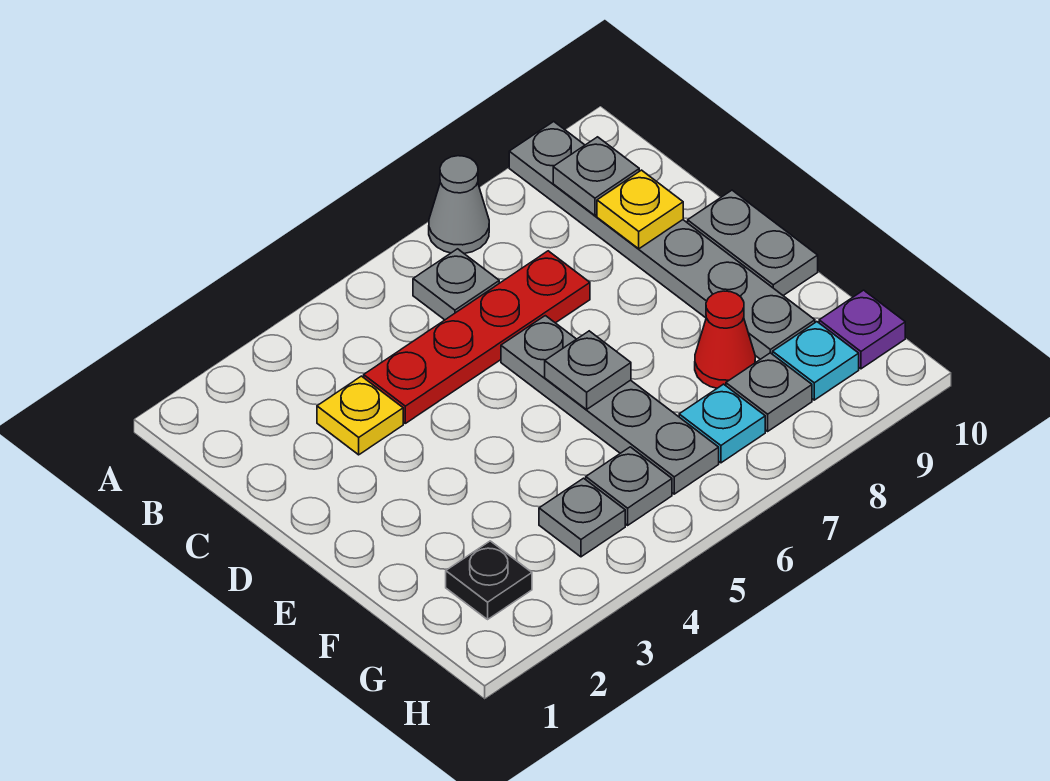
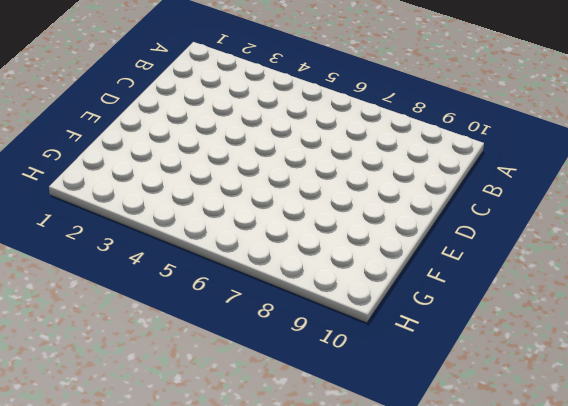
none -> grey cone A7 level 1
none -> grey plate A9:F9 level 1
none -> grey plate B6 level 1

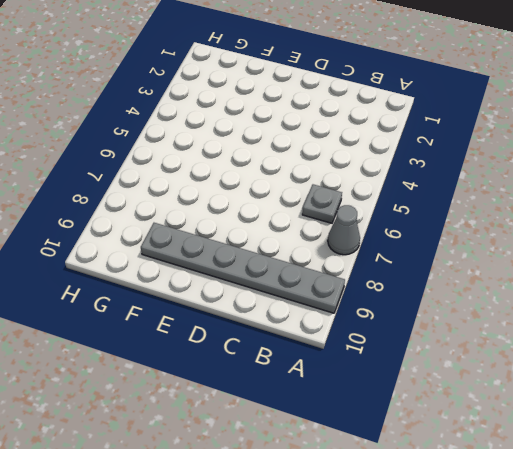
none -> yellow plate C3 level 1
none -> red plate C4:C7 level 1
none -> grey plate D6:G6 level 1

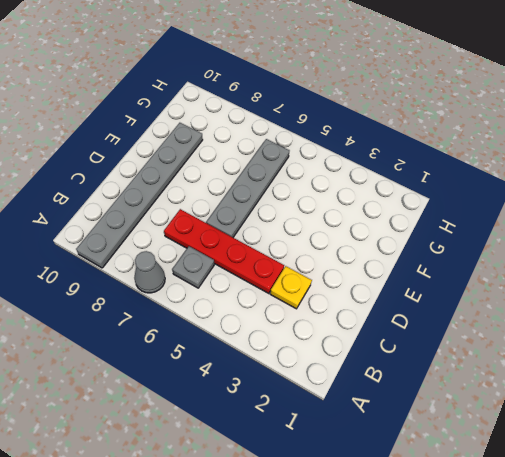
none -> grey plate D10:E10 level 1
none -> red cone F8 level 1
none -> black plate G2 level 1

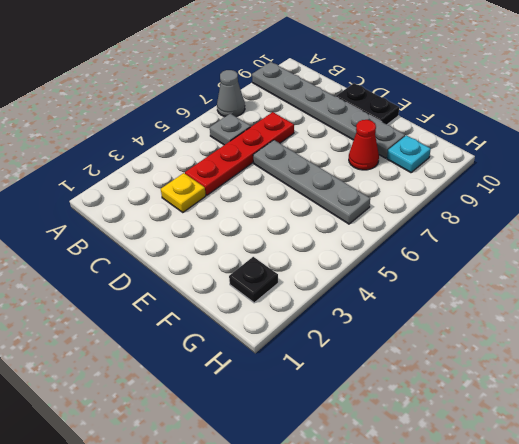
black plate D10:E10 level 1 -> grey plate D10:E10 level 1
none -> grey plate G4 level 1
none -> grey plate G5 level 1
none -> cyan plate G7 level 1

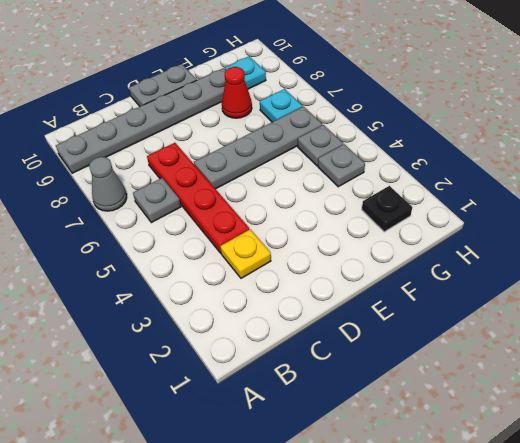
none -> grey plate G8 level 1
none -> purple plate G10 level 1
none -> grey plate B9 level 2

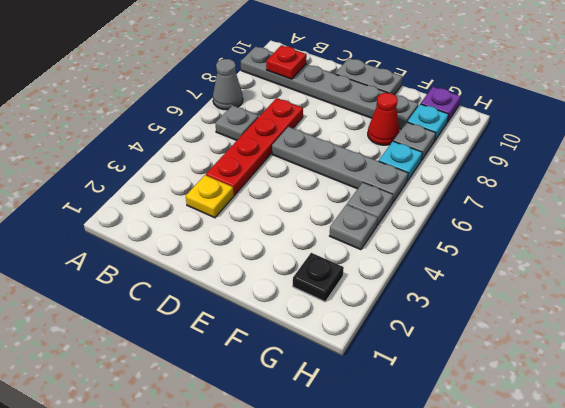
red plate B9 level 2 -> grey plate B9 level 2
none -> yellow plate C9 level 2
none -> grey plate E6 level 2

